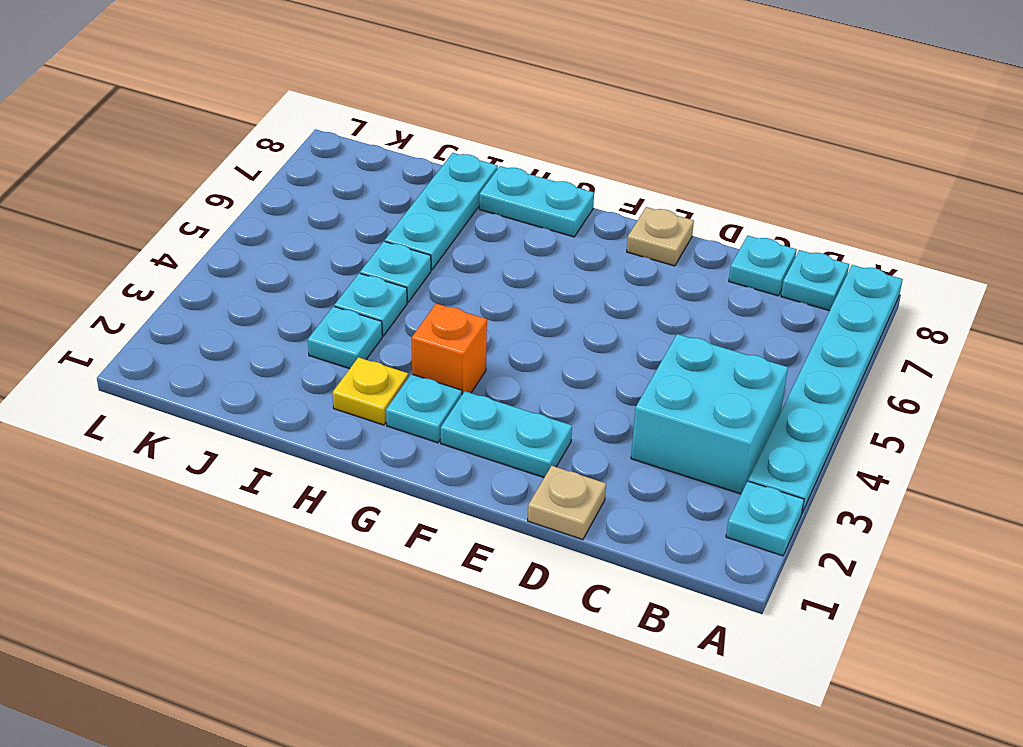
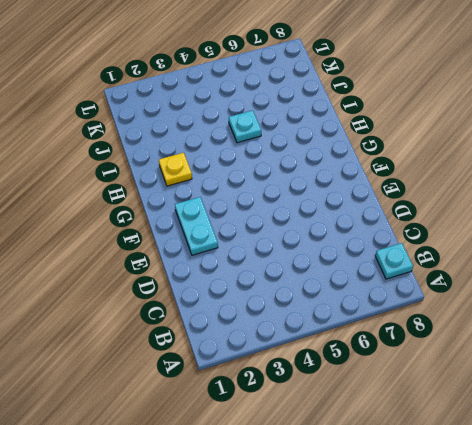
none -> cyan plate A2 level 1
none -> cyan plate A3:A8 level 1
none -> cyan brick B3:C4 level 1

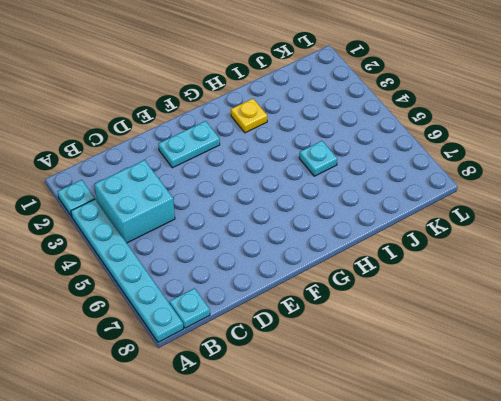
none -> cyan plate C8 level 1
none -> tan plate D1 level 1
none -> tan plate E8 level 1

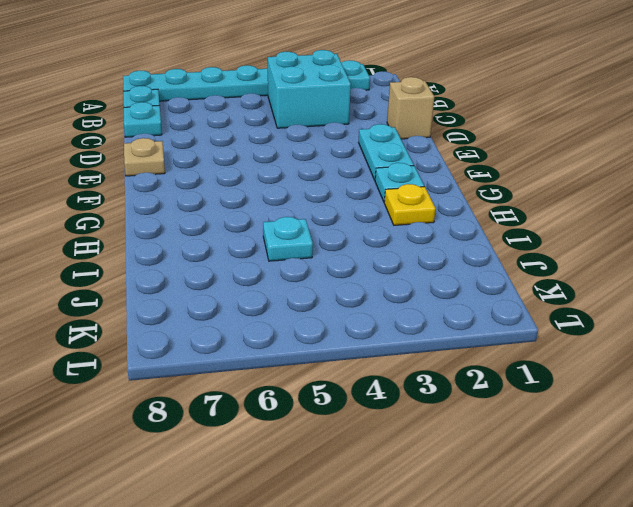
tan brick D1 level 1 -> tan plate D1 level 1
none -> orange brick G3 level 1
none -> cyan plate G8:H8 level 1
none -> cyan plate I3 level 1

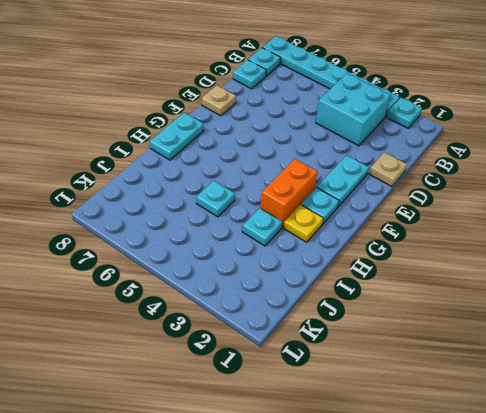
orange brick G3:H3 level 1 -> orange brick G3 level 1
none -> cyan plate I4 level 1
none -> cyan plate I6:I8 level 1

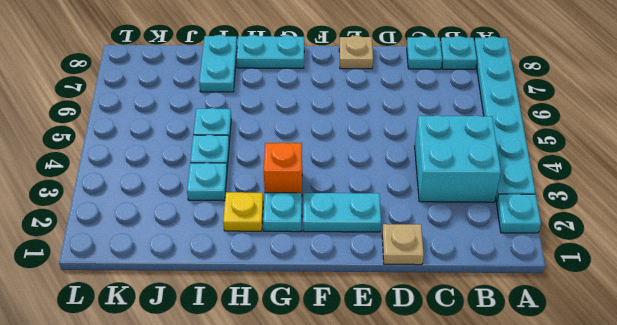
cyan plate I7:I8 level 1 -> cyan plate I6:I8 level 1

